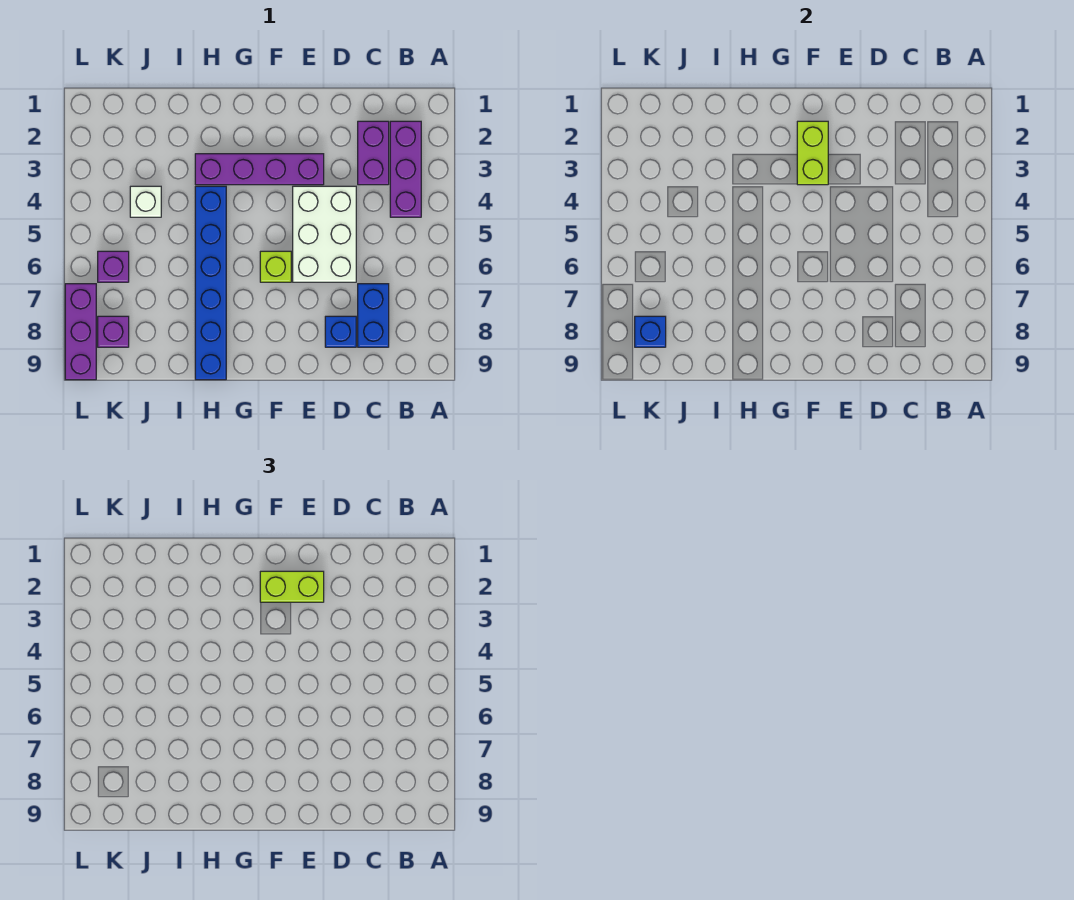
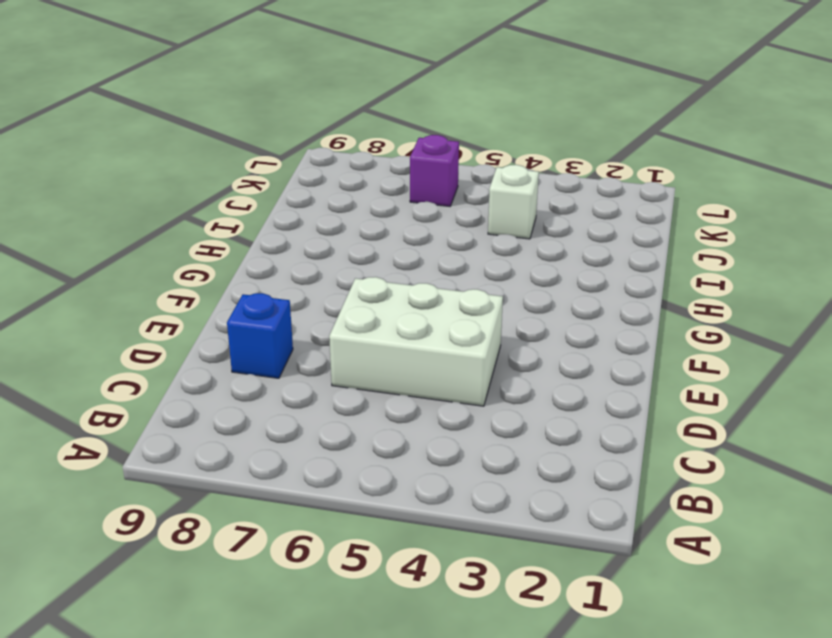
none -> purple brick B2:B4 level 1
none -> purple brick C2:C3 level 1
none -> blue brick C7:C8 level 1

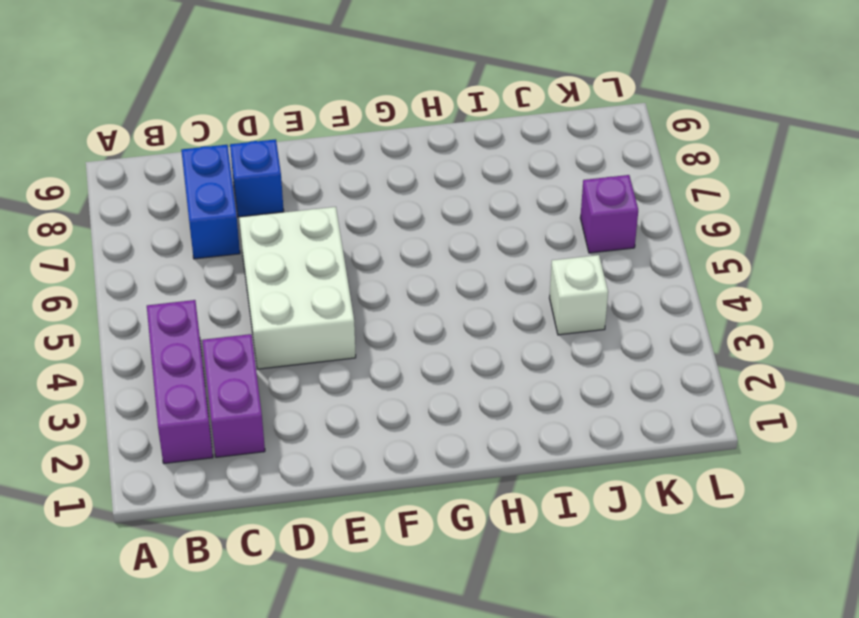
none -> purple brick E3:H3 level 1
none -> lime brick F6 level 1
none -> blue brick H4:H9 level 1

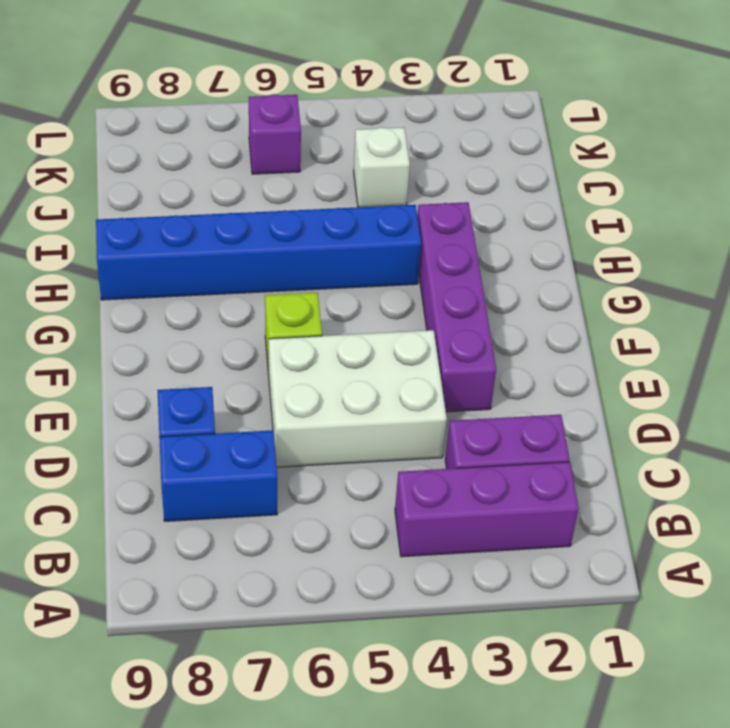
none -> purple brick K8 level 1
none -> purple brick L7:L9 level 1
none -> lime brick F2:F3 level 2

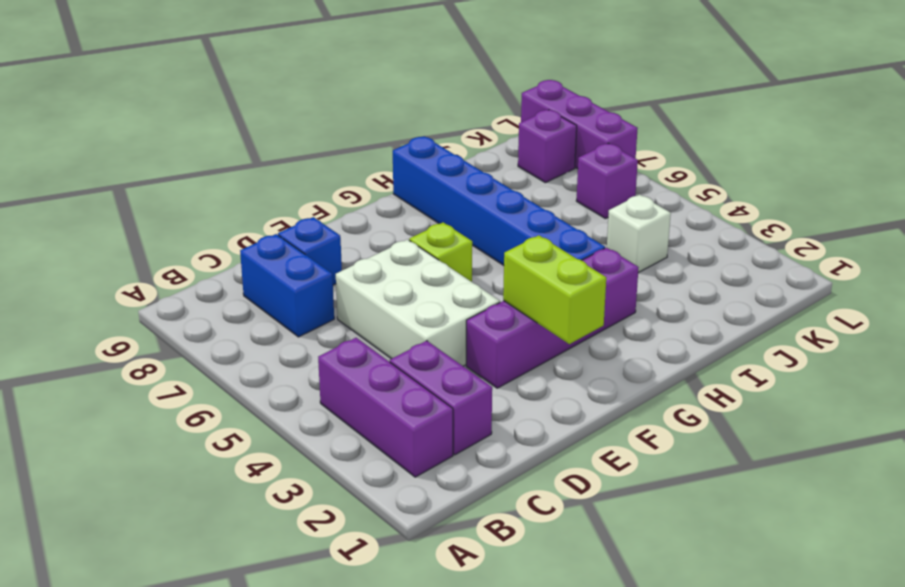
none -> blue brick K8 level 2
none -> lime brick E2:F2 level 3

